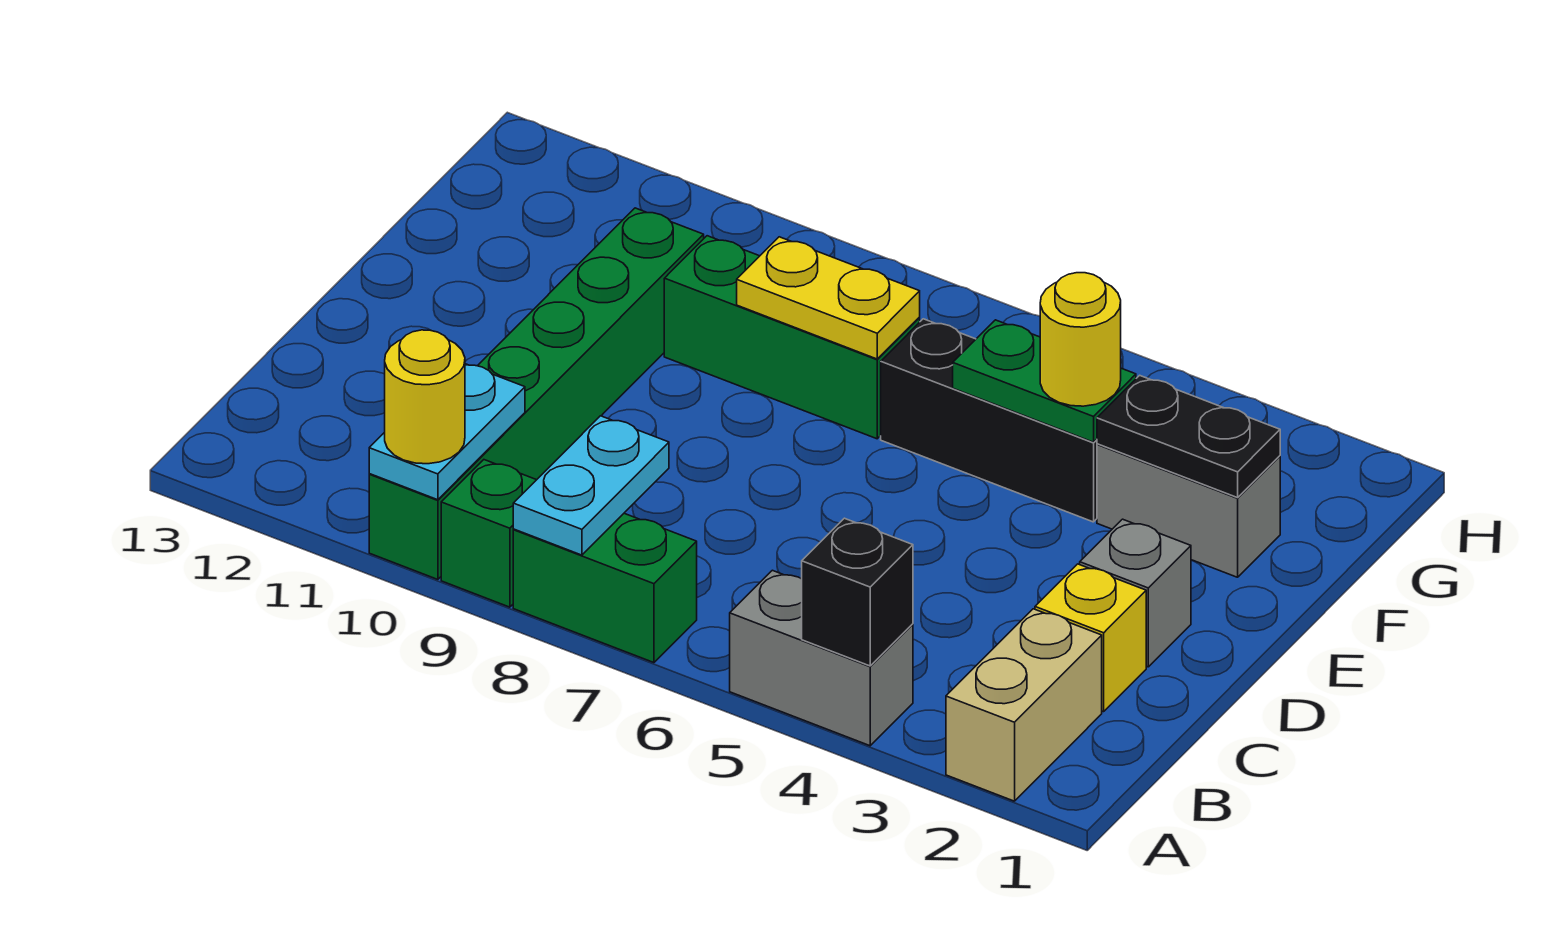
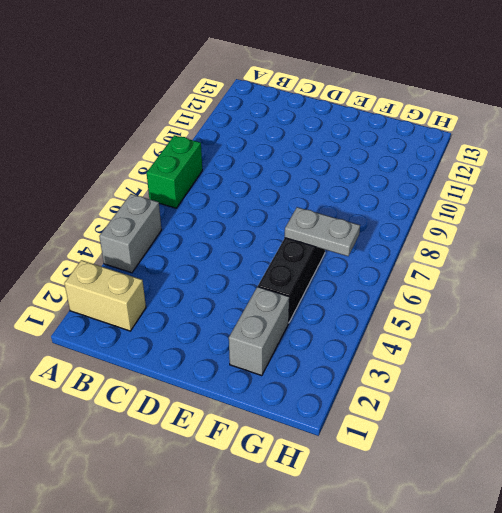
grey plate F6:G6 level 2 -> none
none -> green brick A9 level 1
none -> green brick A10:F10 level 1
none -> yellow brick C2 level 1

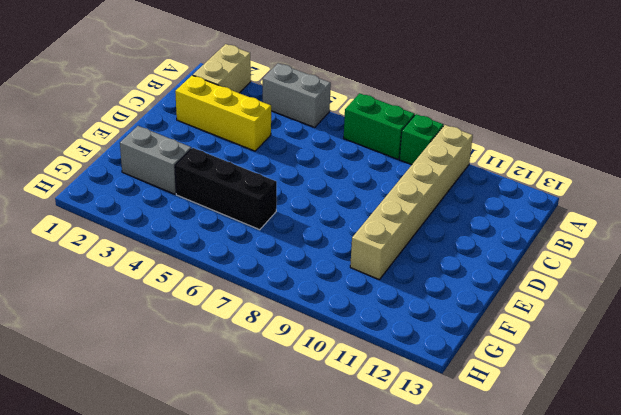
tan brick A10:F10 level 1 -> green brick A10:F10 level 1
yellow brick C2:C4 level 1 -> yellow brick C2 level 1
none -> grey brick D2 level 1
none -> green brick F7:F9 level 1
none -> black brick A4 level 2

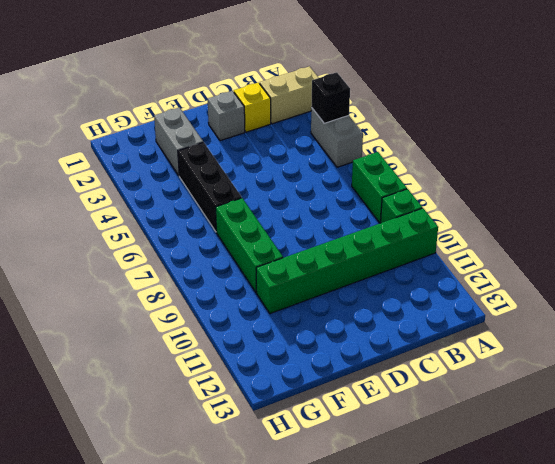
none -> cyan plate A8:B8 level 2
none -> cyan plate A10:B10 level 2
none -> black plate F2:F3 level 2

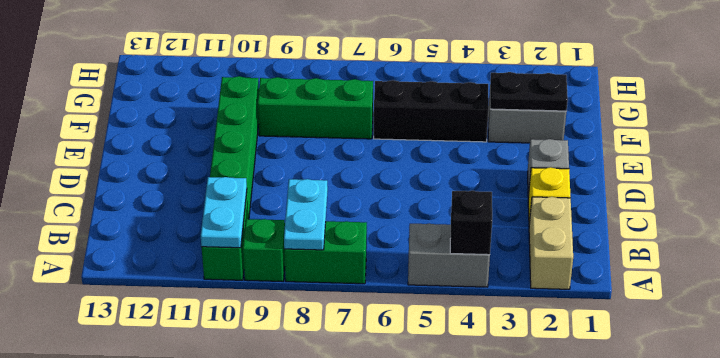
none -> green plate F4:F5 level 2
none -> yellow plate F7:F8 level 2
none -> yellow round brick A10 level 3

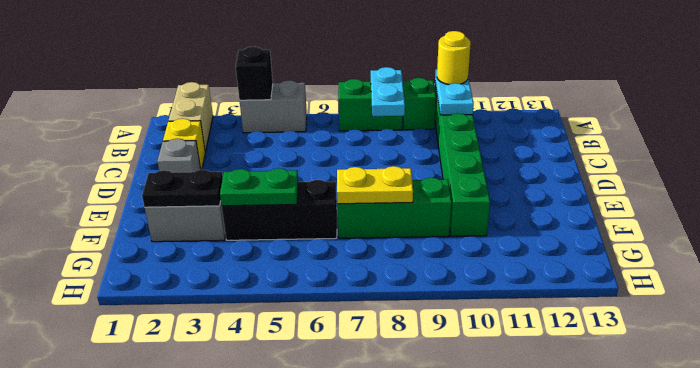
none -> yellow round brick F4 level 3

